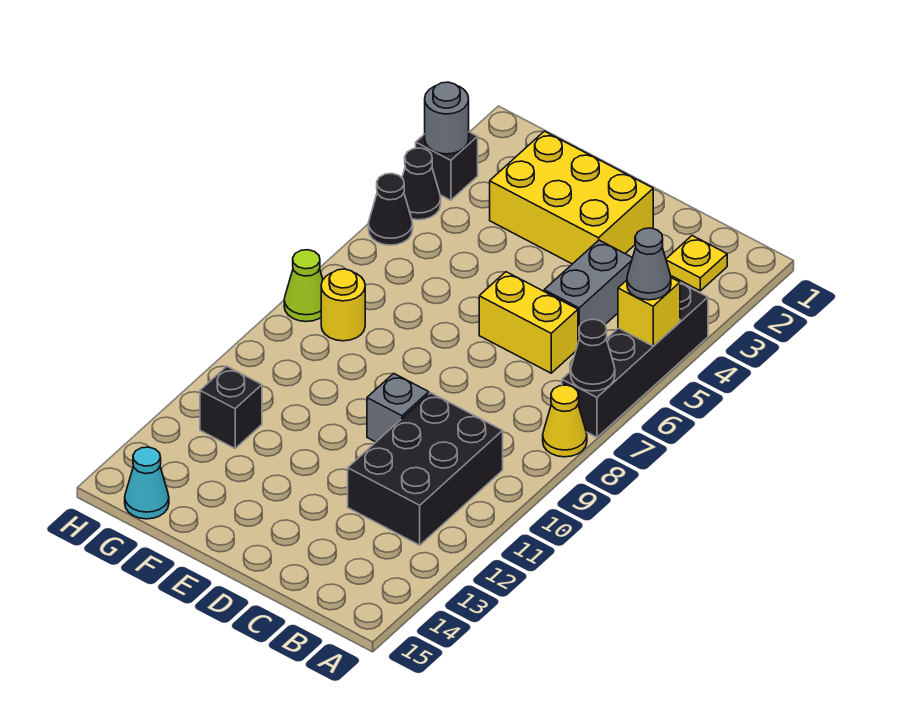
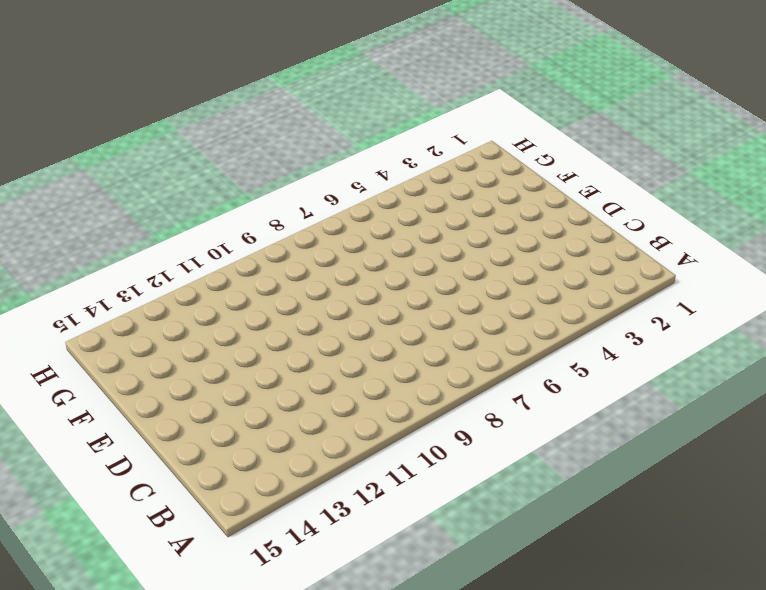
none -> black brick A4:A7 level 1
none -> yellow cone A8 level 1
none -> yellow plate B2 level 1

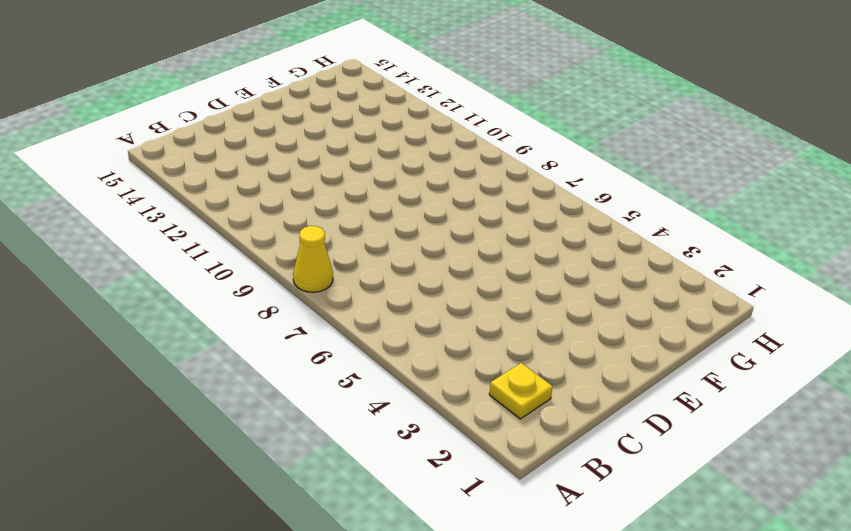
none -> black brick A4:A7 level 1
none -> black brick B10:C12 level 1
none -> grey brick C4:C5 level 1

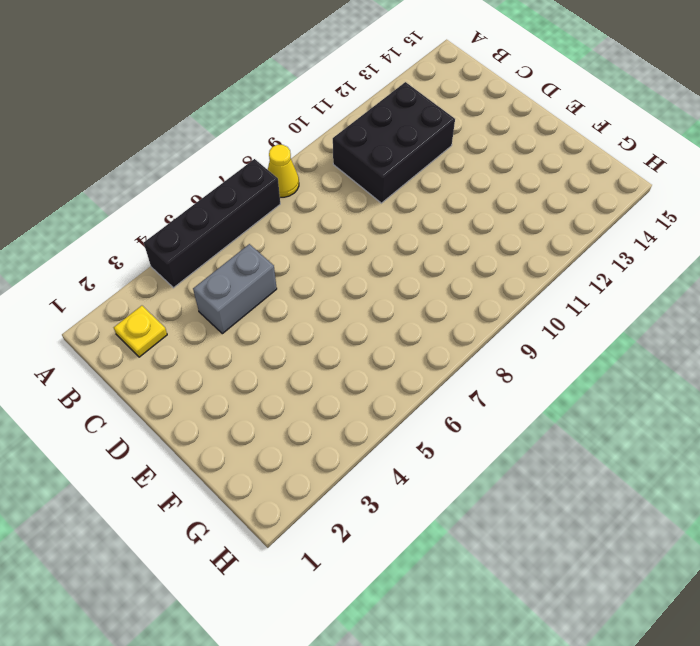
none -> yellow brick C6:D6 level 1
none -> yellow brick D2:F3 level 1
none -> grey brick D10 level 1

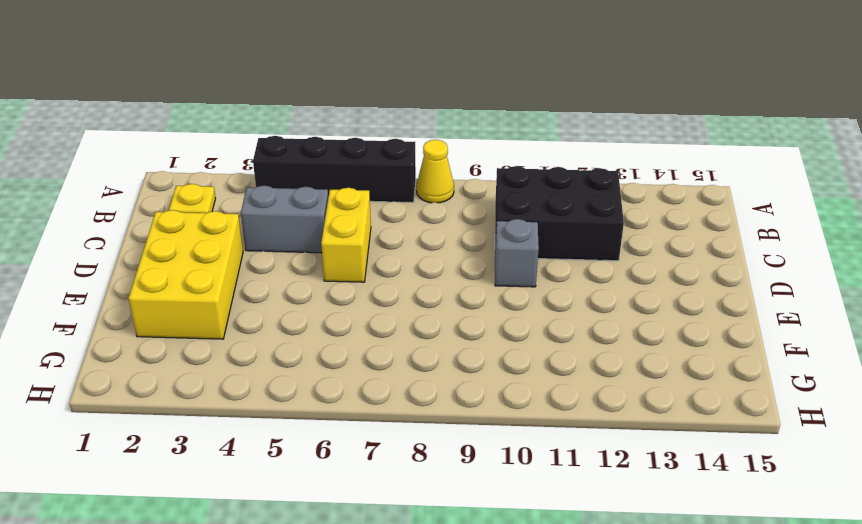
none -> yellow round brick G8 level 1
none -> black brick G12 level 1
none -> cyan cone G15 level 1

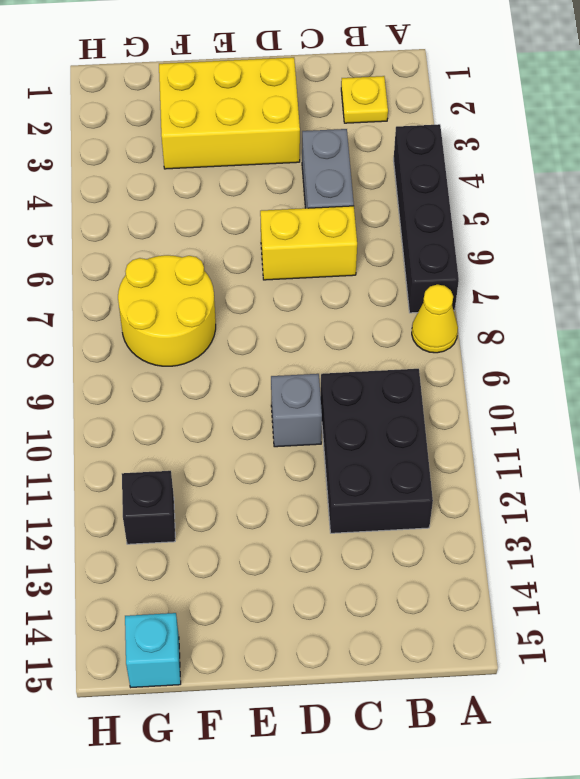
yellow round brick F7:G8 level 1 -> yellow round brick G8 level 1
cyan brick G15 level 1 -> cyan cone G15 level 1
none -> black brick H3 level 1
none -> black cone H4 level 1
none -> black cone H5 level 1

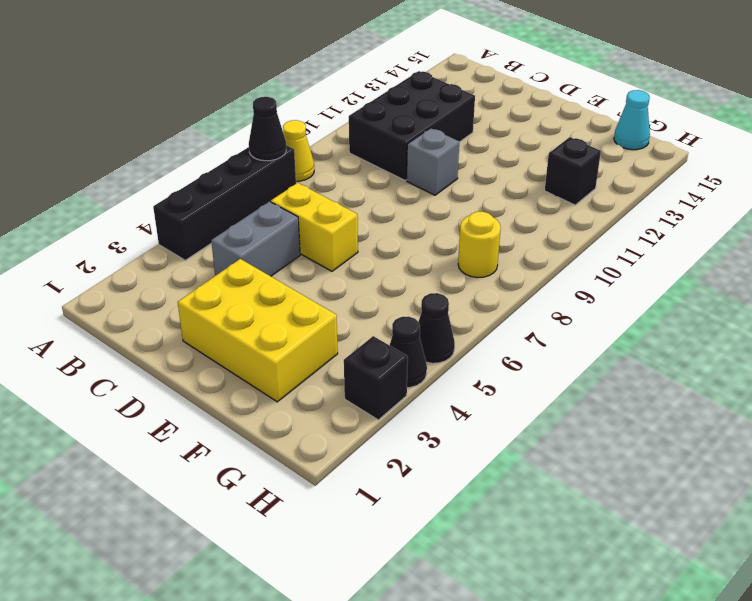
none -> yellow plate B2 level 1
none -> lime cone H8 level 1
none -> yellow brick A5 level 2

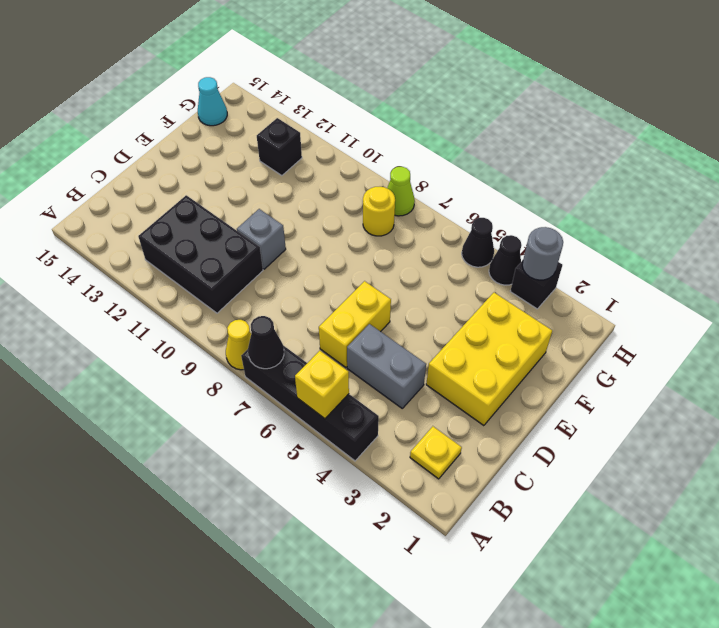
none -> grey cone A5 level 3

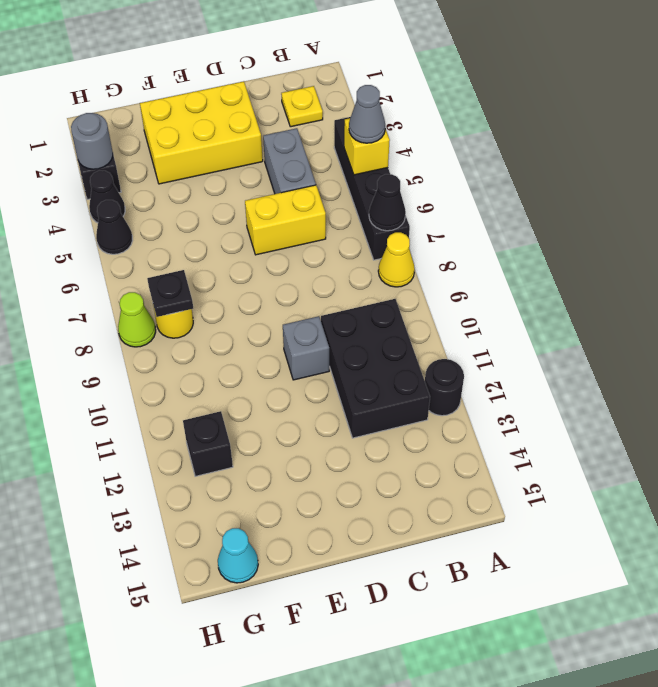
black round brick A12 level 1 -> none
black plate G8 level 2 -> none

